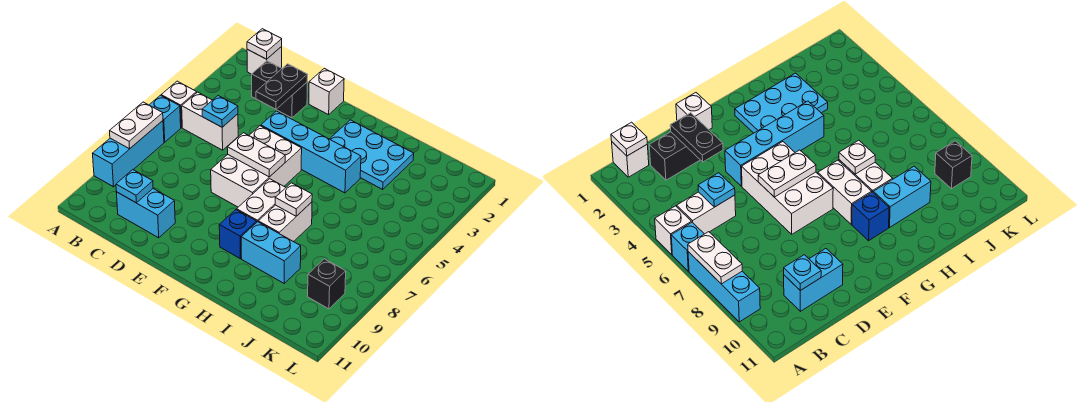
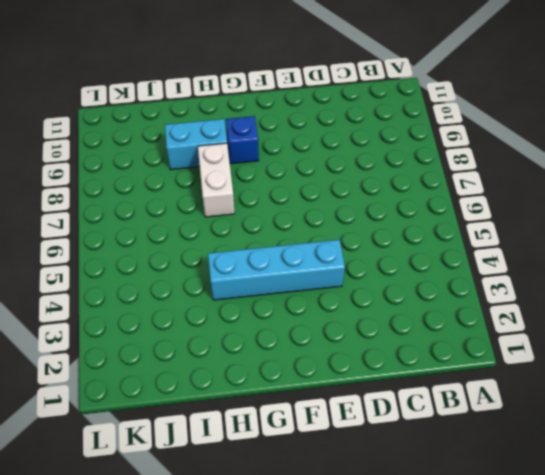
none -> white brick A5 level 1
none -> cyan brick A6 level 1
none -> cyan brick A7:A9 level 1

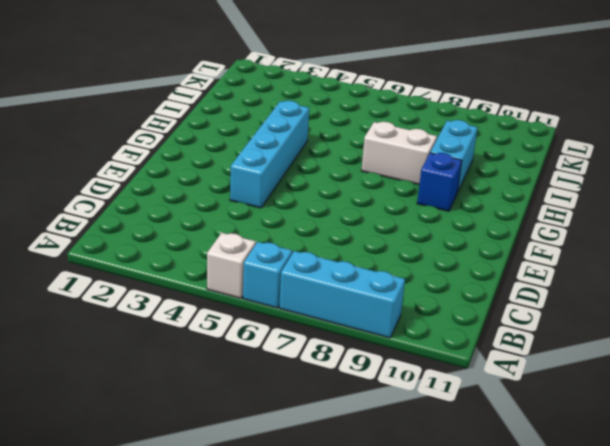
none -> white brick B1 level 1
none -> white brick B5:C5 level 1
none -> black brick C2:D2 level 1

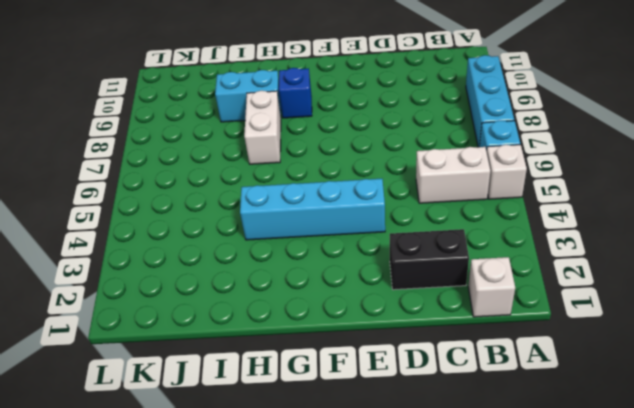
none -> cyan brick C10:D10 level 1
none -> white brick E1 level 1
none -> white brick E5:F7 level 1

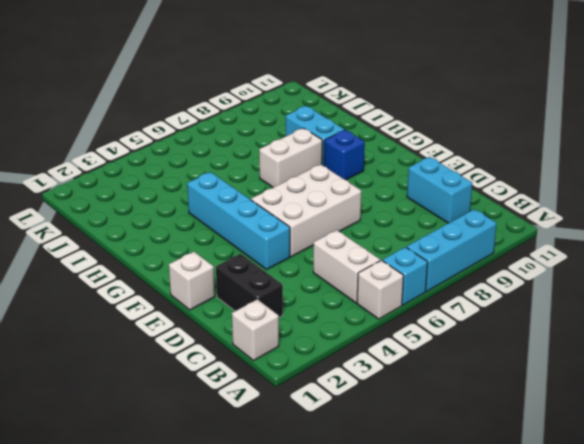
none -> cyan plate G2:I3 level 1
none -> white brick G7:G8 level 1
none -> black brick K9 level 1

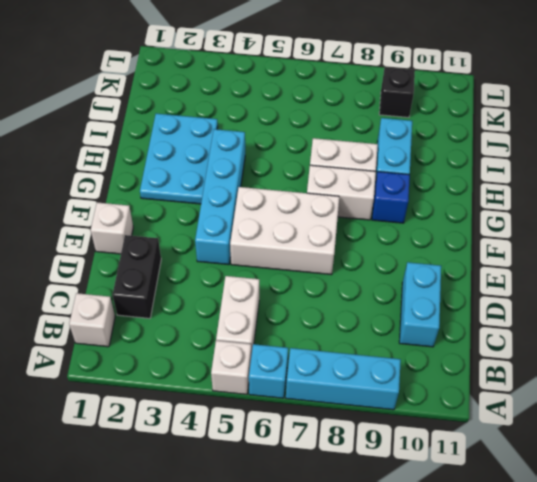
none -> white plate A7:A8 level 2
none -> white plate B1 level 2
none -> cyan plate C5 level 2

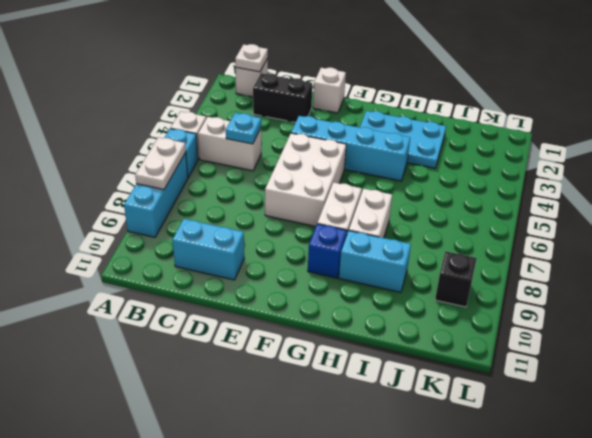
none -> cyan plate C10 level 2
none -> black plate D2:D3 level 2
none -> white plate E6:F6 level 2

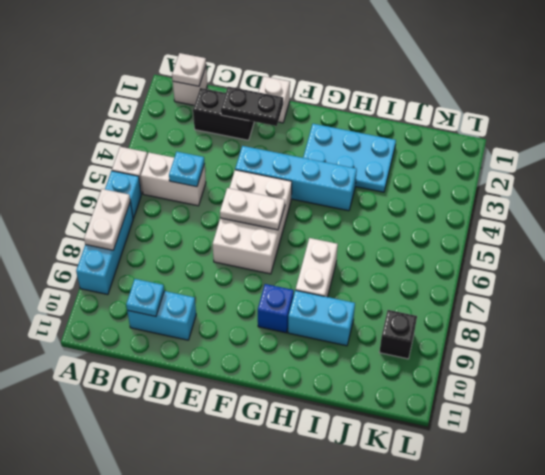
black plate D2:E2 level 2 -> black plate D2:D3 level 2
none -> white brick G7:G8 level 1
none -> white plate H7 level 2

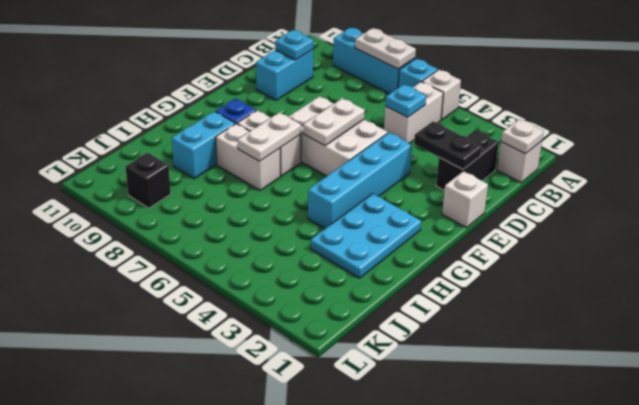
white plate G7:H7 level 2 -> white plate H7 level 2

